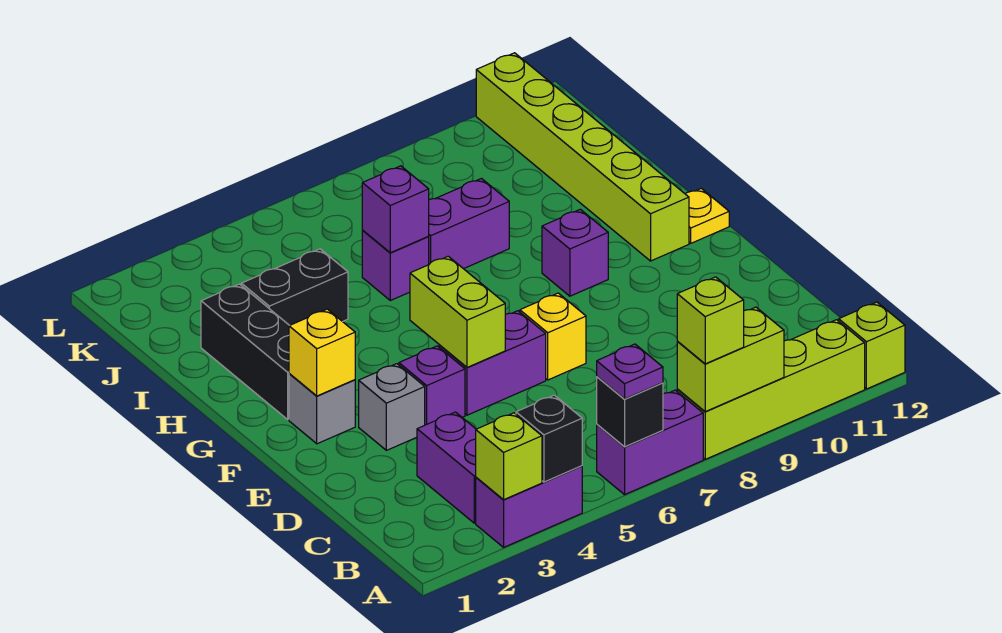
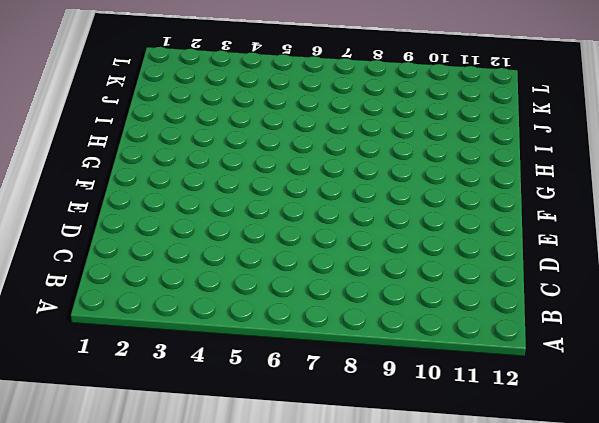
none -> purple brick A3:A4 level 1
none -> purple brick A6:A7 level 1
none -> lime brick A8:A11 level 1

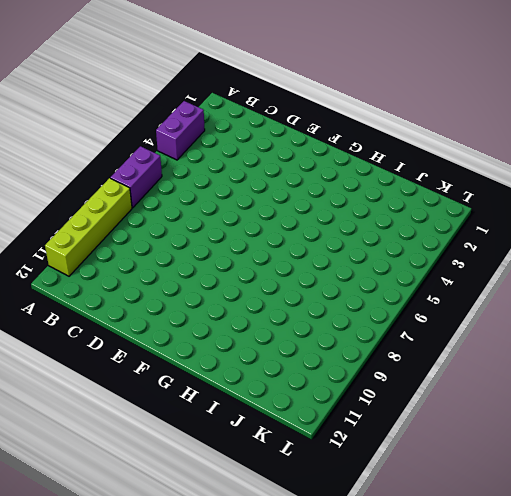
none -> lime brick A12 level 1
none -> purple brick B3:C3 level 1
none -> grey brick E3 level 1

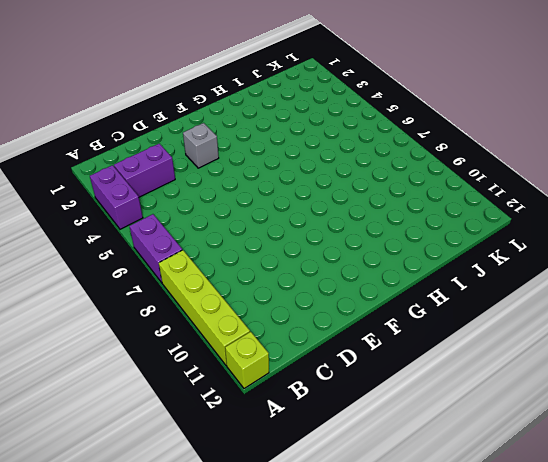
none -> purple brick E4 level 1
none -> purple brick E5:E6 level 1
none -> yellow brick E7 level 1

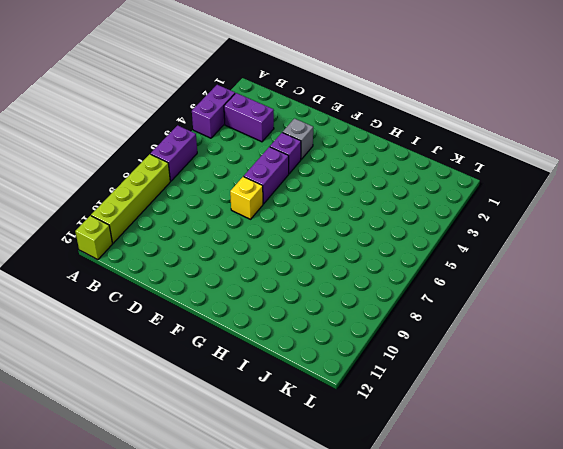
none -> grey brick F2 level 1
none -> black brick G2:I2 level 1
none -> purple brick G9 level 1

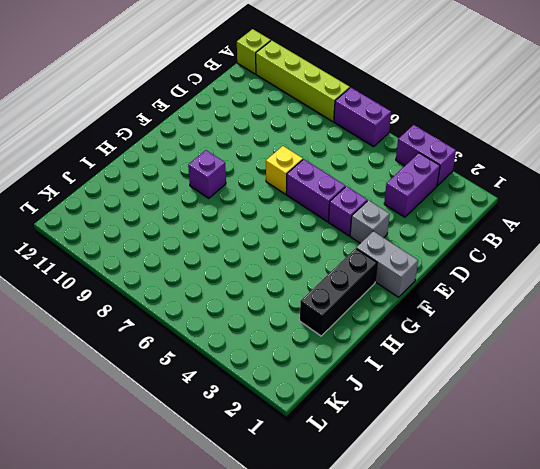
grey brick F1:F2 level 1 -> grey brick F2 level 1
none -> lime brick G11:L11 level 1
none -> yellow plate G12 level 1
none -> black brick I3:I4 level 1

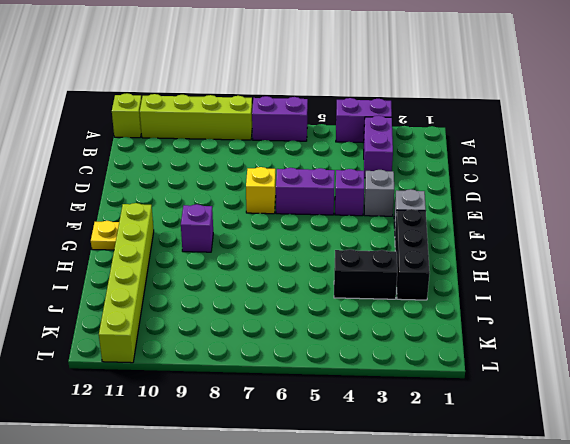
none -> purple brick I6 level 1
none -> purple brick I7:I8 level 1
none -> lime brick A3 level 2

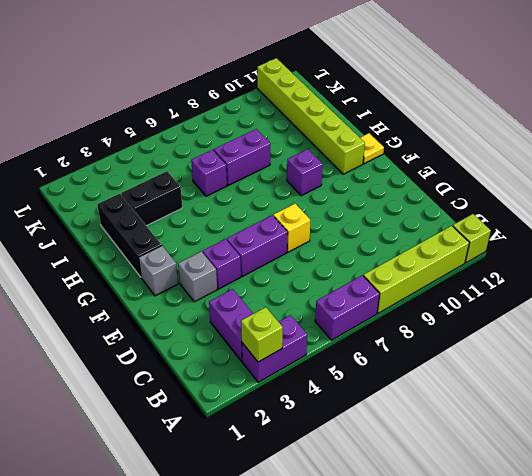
none -> black brick A4 level 2
none -> black brick A6 level 2
none -> lime brick A8:A9 level 2

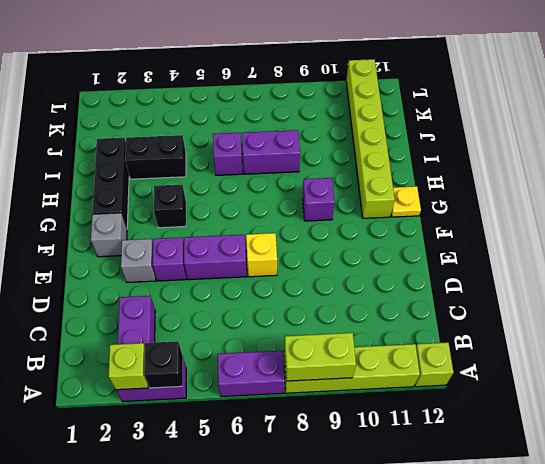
black brick G4 level 1 -> black brick A6 level 2
none -> lime brick E5:F5 level 2
none -> yellow brick F2 level 2
none -> purple brick I6 level 2

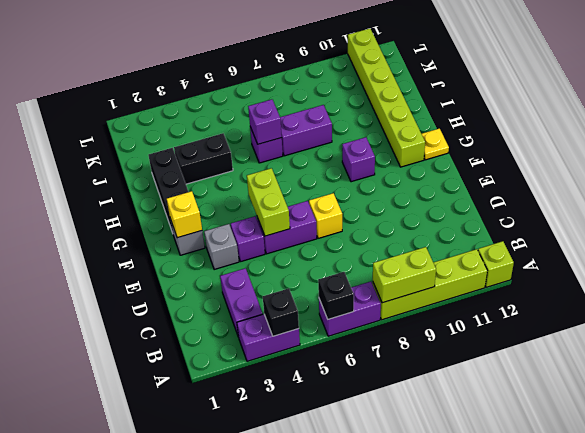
none -> lime brick A3 level 2
none -> purple plate A6 level 3
none -> lime brick A8 level 3

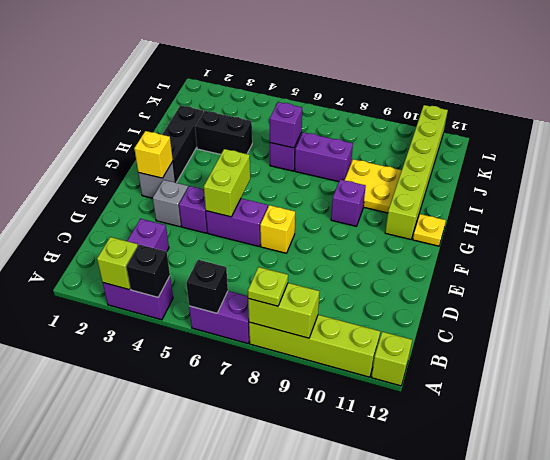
lime plate A8 level 3 -> lime brick A8 level 3
yellow plate H9:I10 level 1 -> none
none -> purple plate A6 level 3

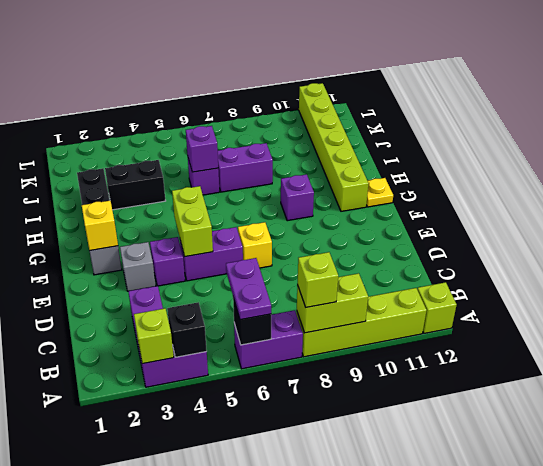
purple plate A6:B6 level 3 -> purple plate A6 level 3

